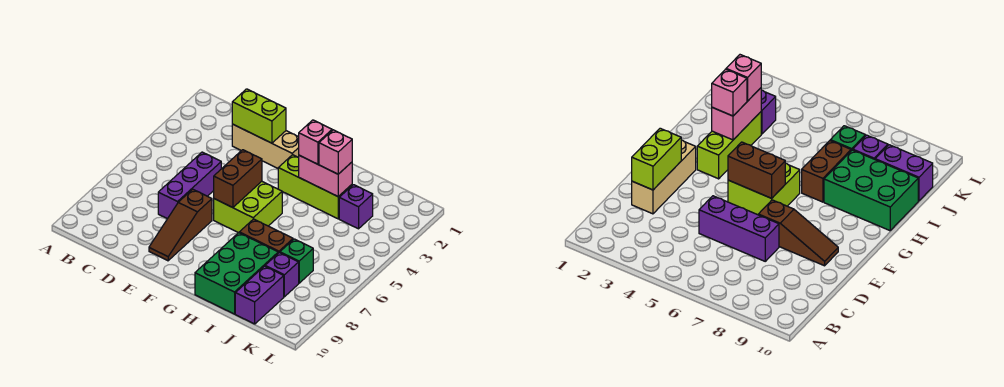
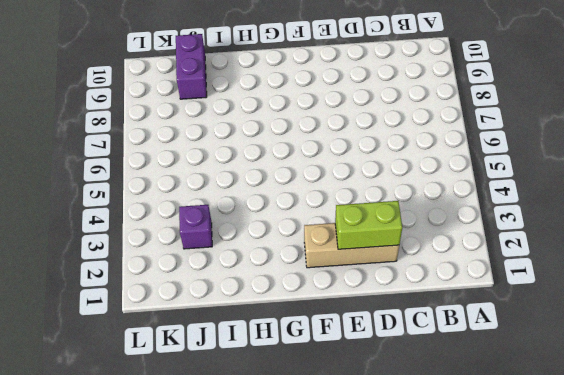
none -> purple brick D5:D7 level 1
none -> brown slope E7:E9 level 1 top 7
none -> lime brick F5:G6 level 1

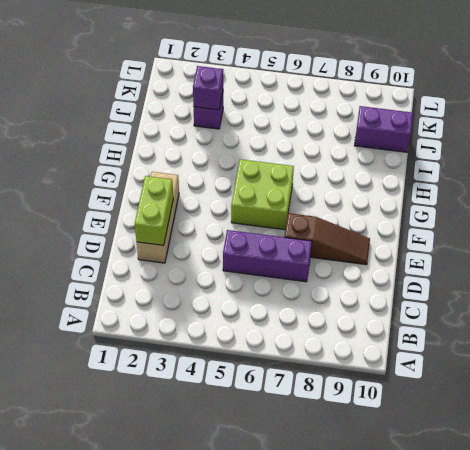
purple brick J3 level 2 -> purple brick J8 level 1
none -> lime brick G3:I3 level 1
none -> brown brick H7:I7 level 1
none -> green brick H8:I10 level 1

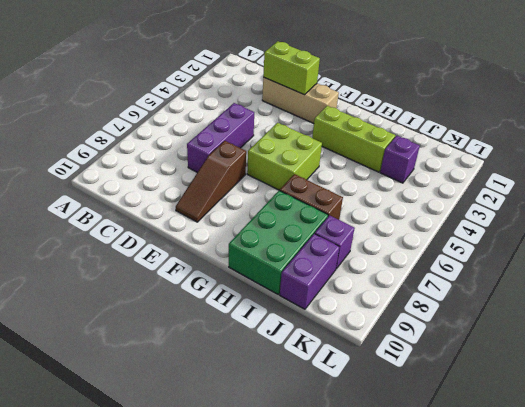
none -> green brick J7 level 1
none -> brown brick F5:F6 level 2
none -> pink brick H3:I3 level 2

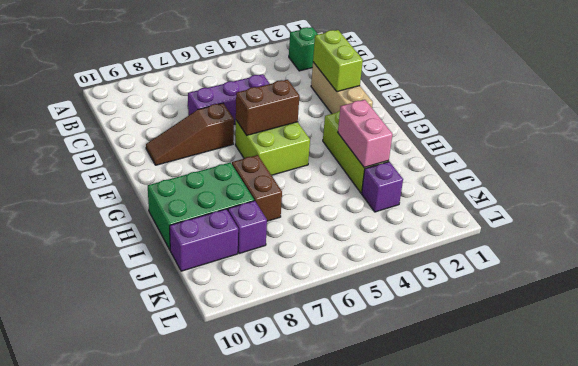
green brick B2 level 1 -> green brick J7 level 1
none -> pink brick H3 level 3
none -> pink brick I3 level 3

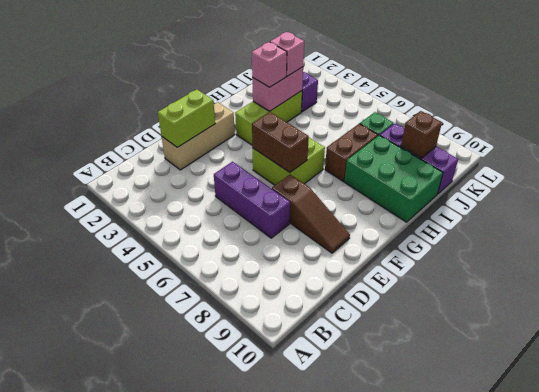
brown brick J9 level 2 -> none

